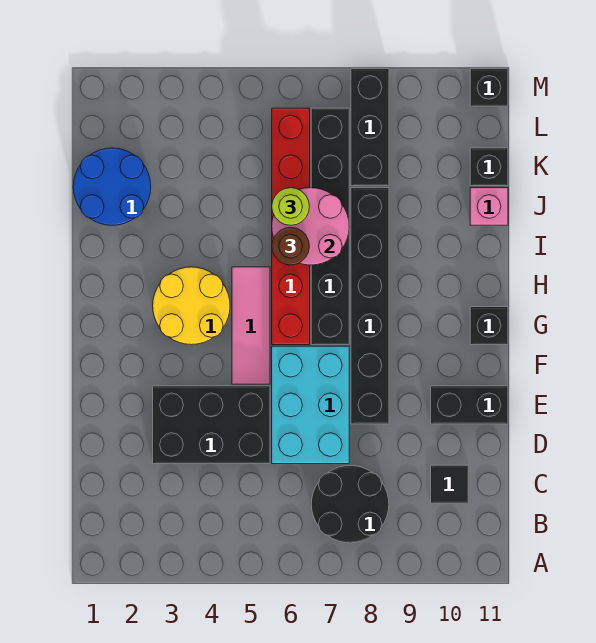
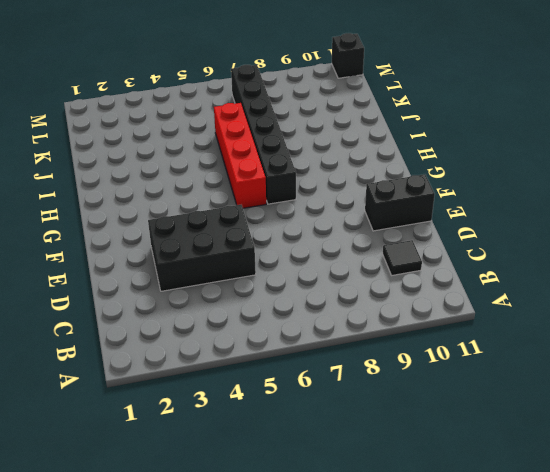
red brick G6:J6 level 1 -> red brick G6:L6 level 1
none -> black round brick B7:C8 level 1
none -> cyan brick D6:F7 level 1
none -> black brick E8:J8 level 1

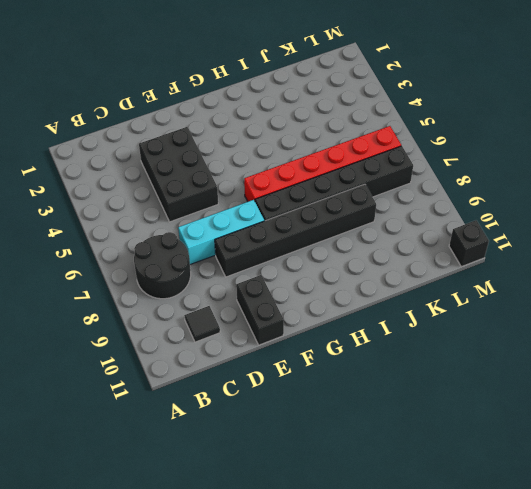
cyan brick D7:F7 level 1 -> cyan brick D6:F7 level 1
none -> pink tile F5:H5 level 1
none -> yellow round brick G3:H4 level 1
none -> black brick G11 level 1

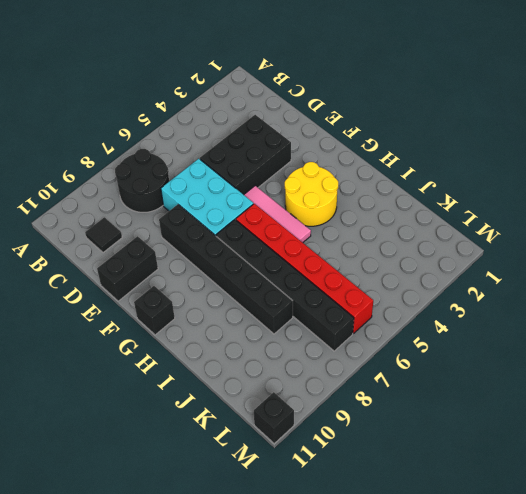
none -> blue round brick J1:K2 level 1
none -> pink brick J11 level 1
none -> black brick K8:M8 level 1

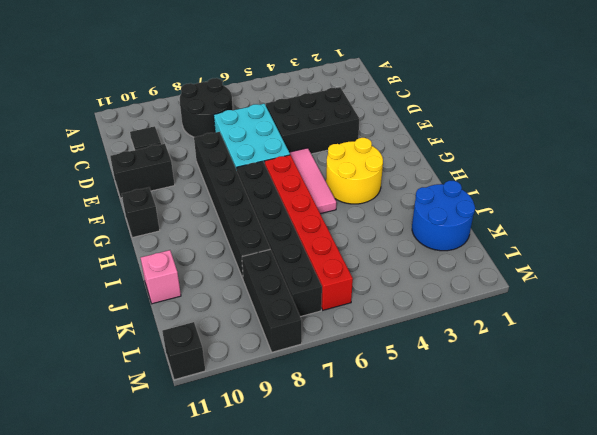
none -> black brick K11 level 1
none -> pink round brick I6:J7 level 2
none -> brown round brick I6 level 3

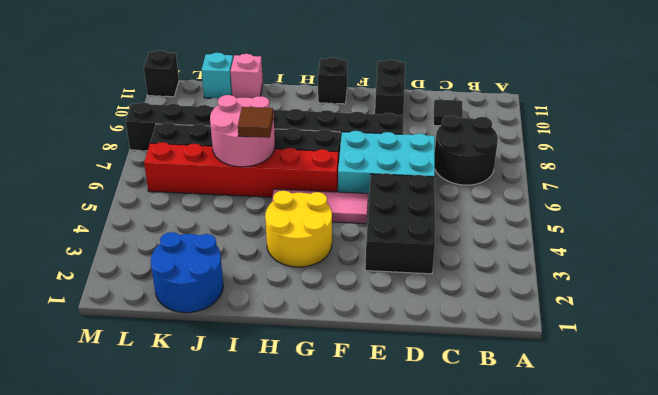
brown tile I6 level 3 -> brown round brick I6 level 3
cyan brick K11 level 1 -> black brick K11 level 1
none -> lime round brick J6 level 3

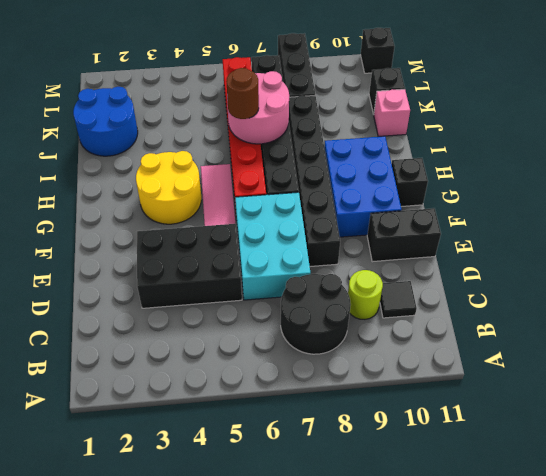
lime round brick C9 level 1 -> lime round brick J6 level 3
blue brick F9:H10 level 1 -> none

